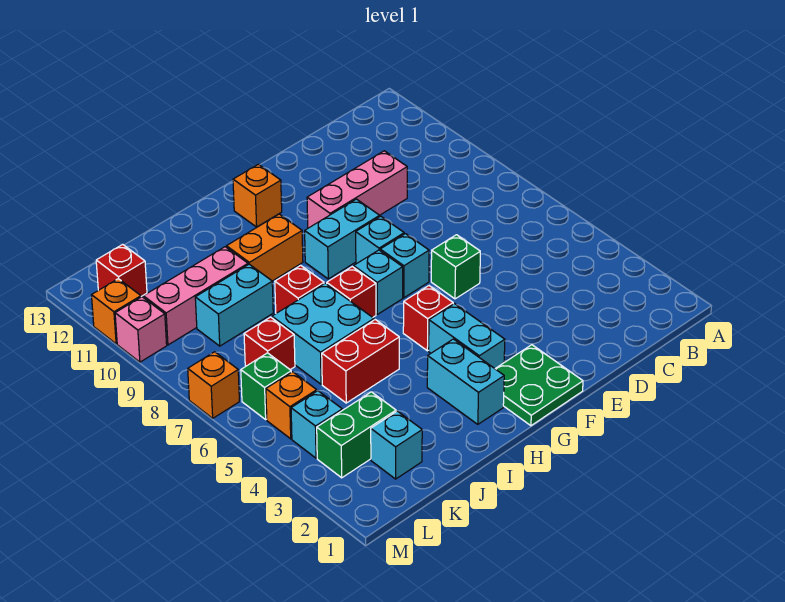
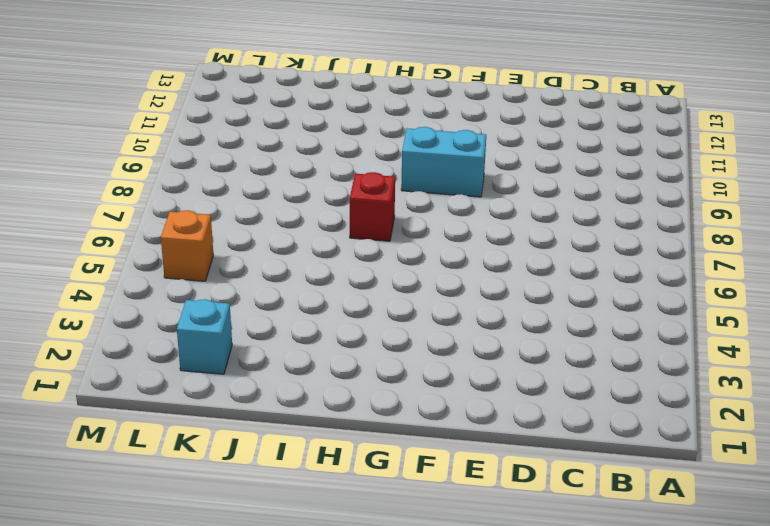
none -> pink brick D10:F10 level 1
none -> green brick E6 level 1
none -> green plate F1:G2 level 1

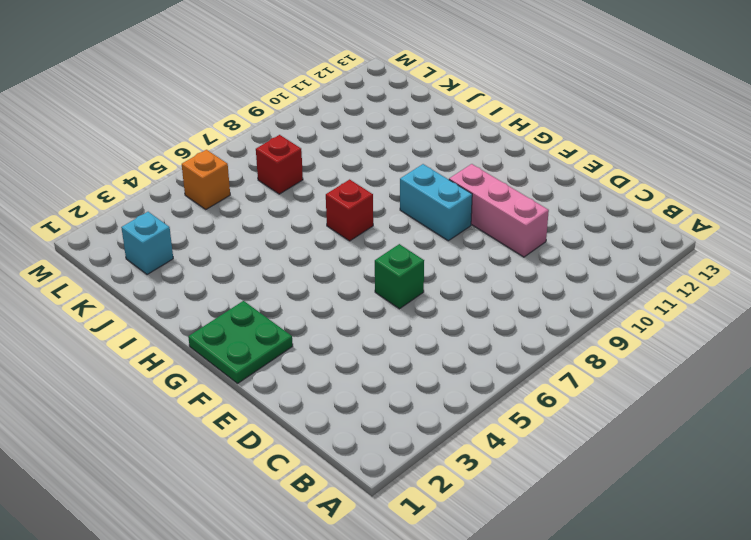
none -> cyan brick F7 level 1
none -> cyan brick F8 level 1
none -> cyan brick G3:G4 level 1

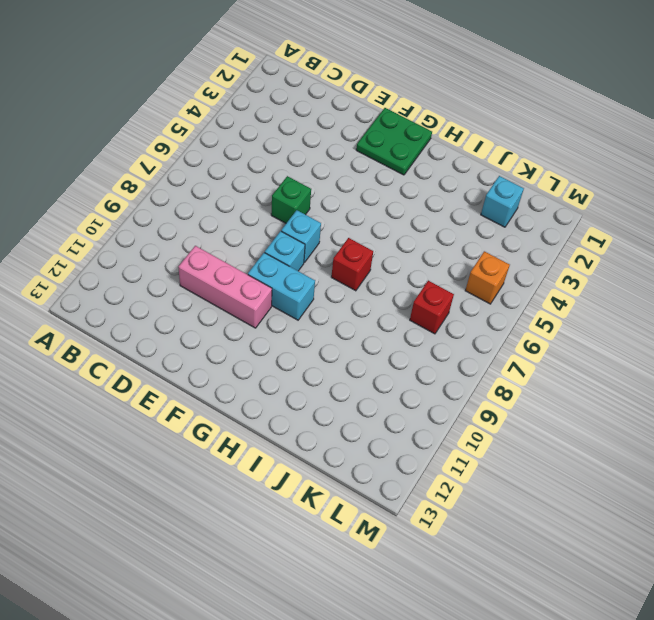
none -> cyan brick G3:G4 level 1
none -> red brick G5 level 1
none -> cyan brick G7 level 1

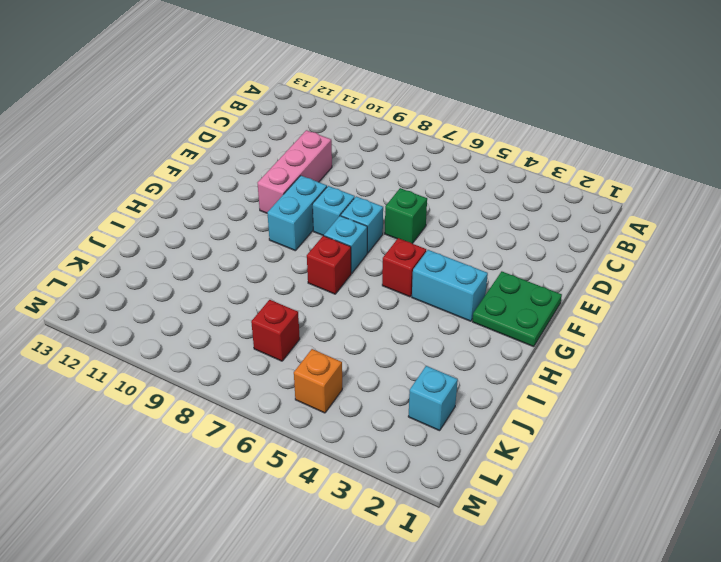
none -> orange brick G12 level 1
none -> cyan brick H2:H3 level 1
none -> orange brick H10:I10 level 1

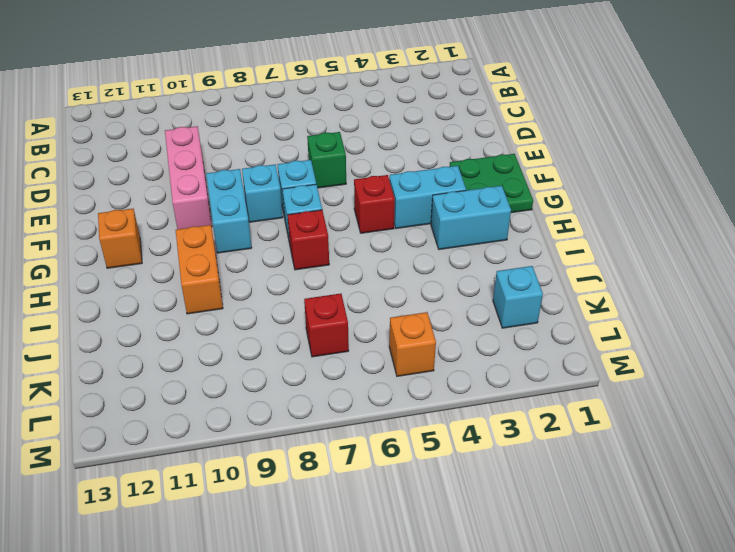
none -> red brick I5:J5 level 1
none -> cyan brick I6:J7 level 1
none -> red brick I8 level 1

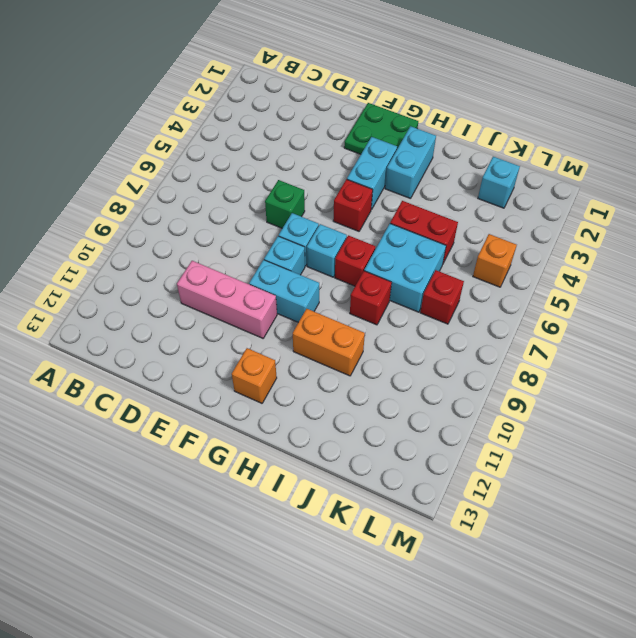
none -> cyan brick J9:K9 level 1
none -> pink brick J10:L10 level 1
none -> green brick K3:L3 level 1

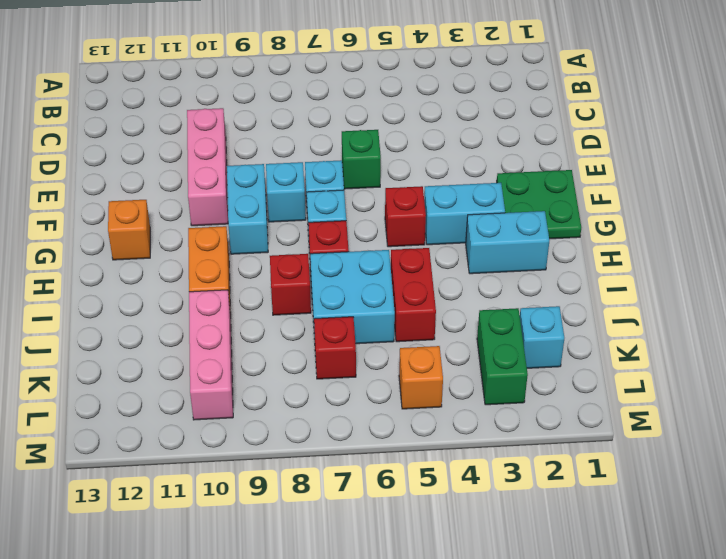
none -> cyan brick J9:K9 level 1
none -> cyan brick L4 level 1
none -> green brick L6 level 1

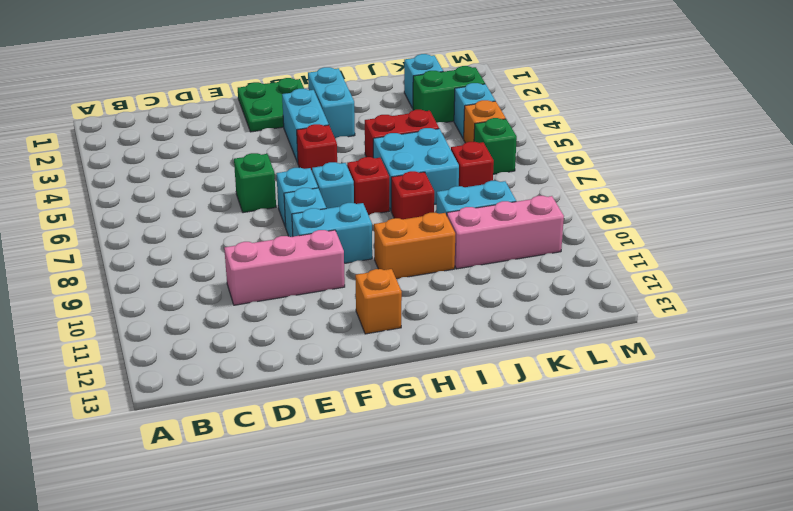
none -> red brick L12 level 1
none -> orange brick M7 level 1
none -> pink brick M10 level 1

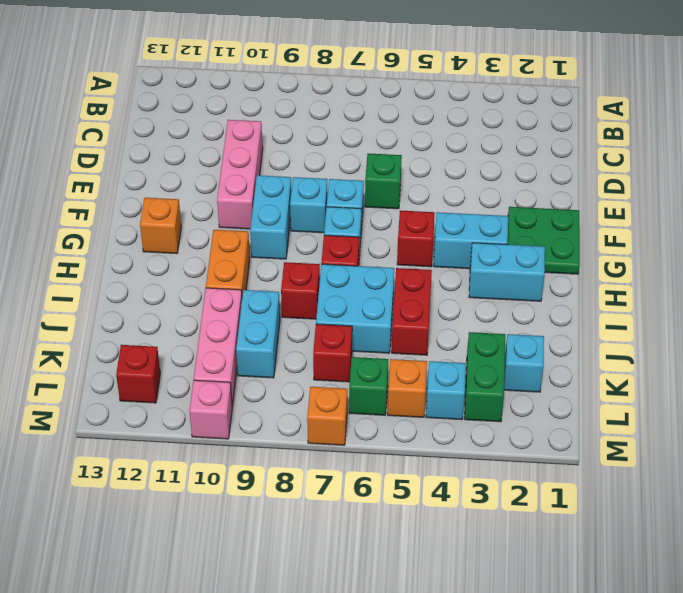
none -> orange brick M11 level 1

